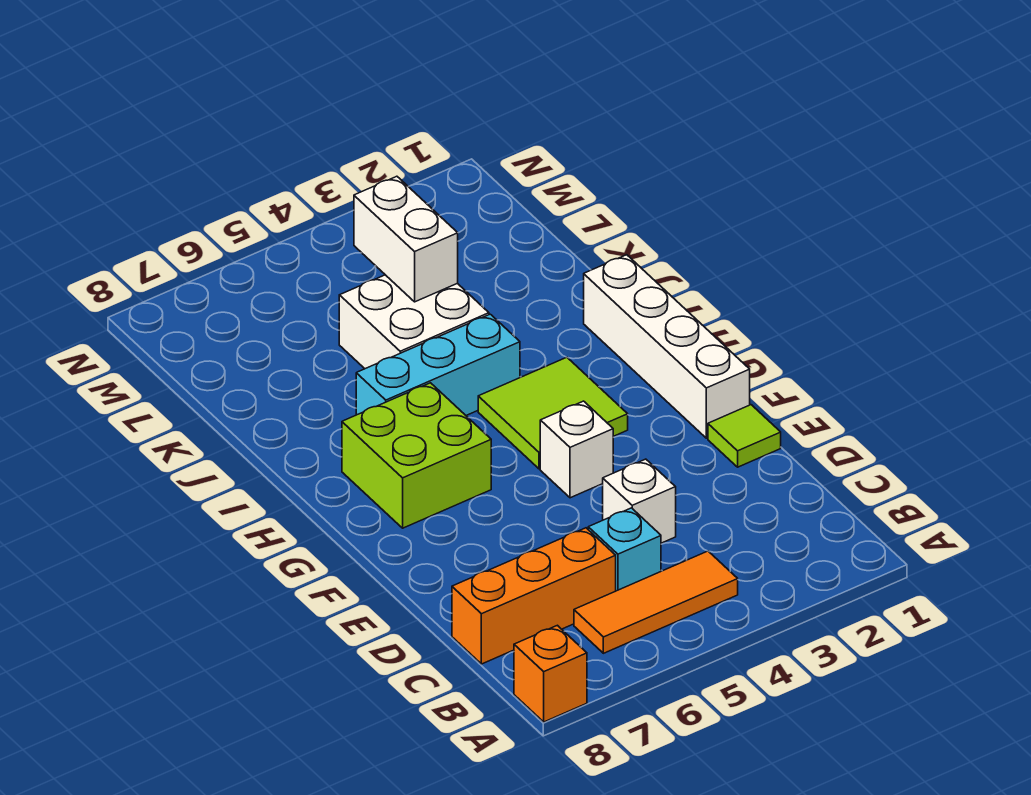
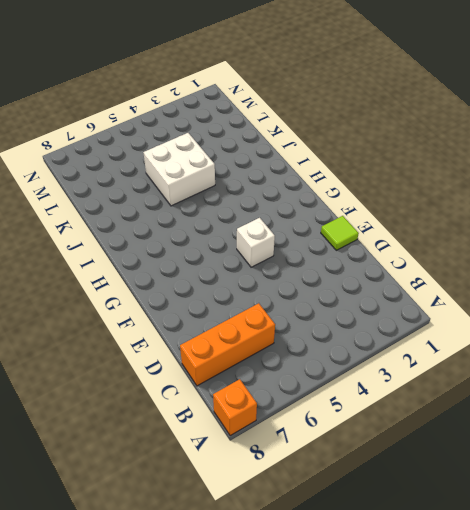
none -> orange tile B4:B6 level 1
none -> cyan brick C5 level 1
none -> white brick D4 level 1

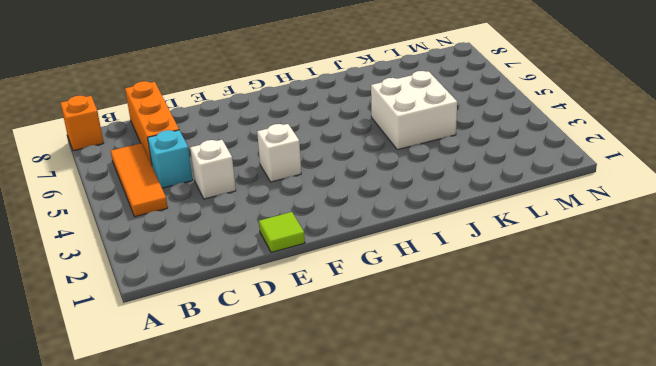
none -> white brick F1:I1 level 1
none -> lime tile G3:H4 level 1
none -> lime brick G6:H7 level 1

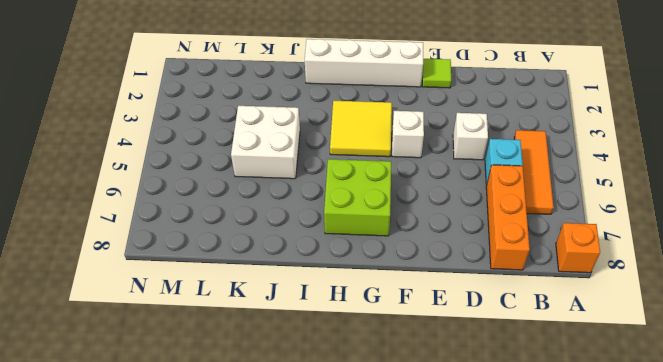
yellow tile G3:H4 level 1 -> lime tile G3:H4 level 1
none -> cyan brick I4:I6 level 1
none -> white brick K4:L4 level 2

